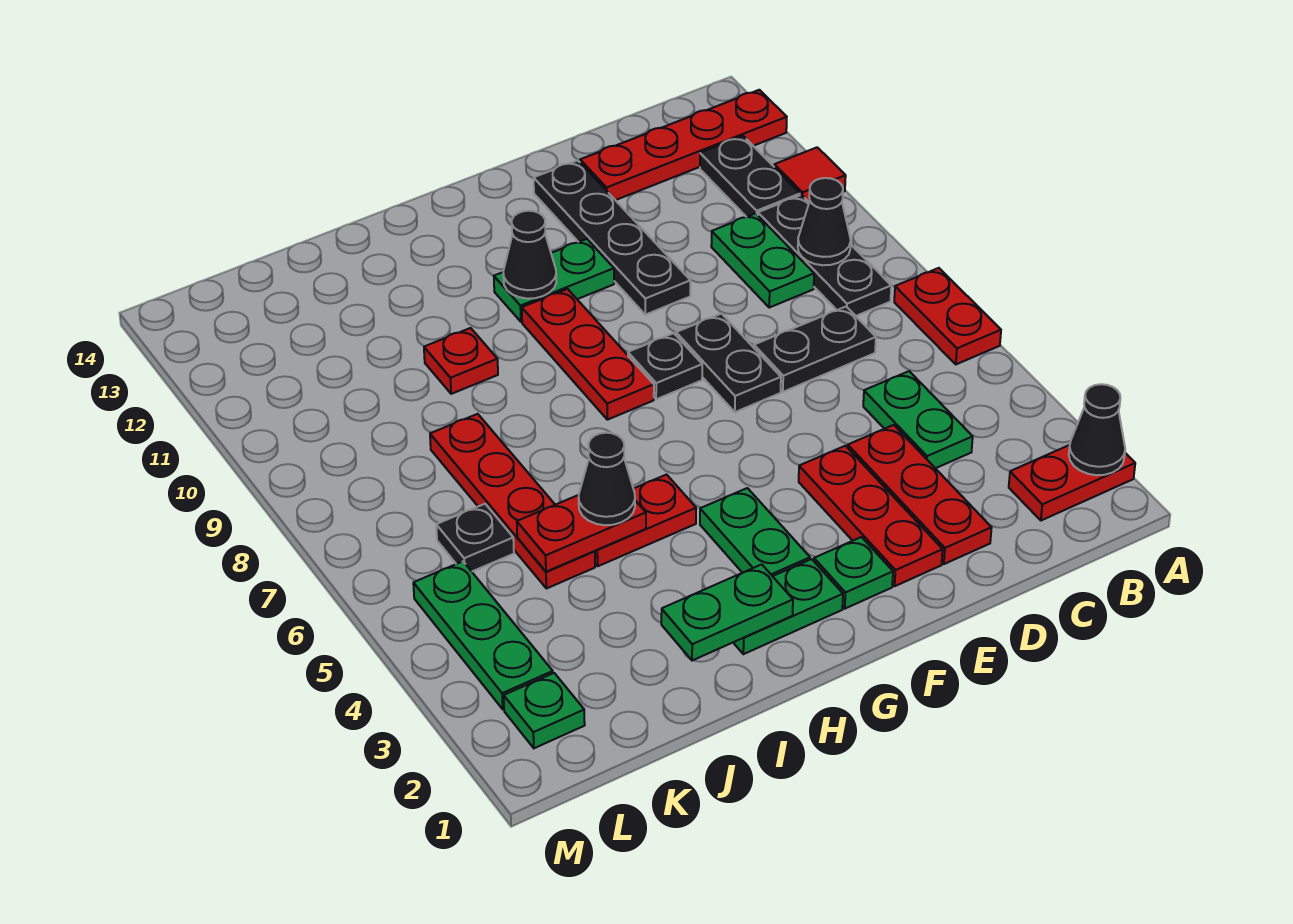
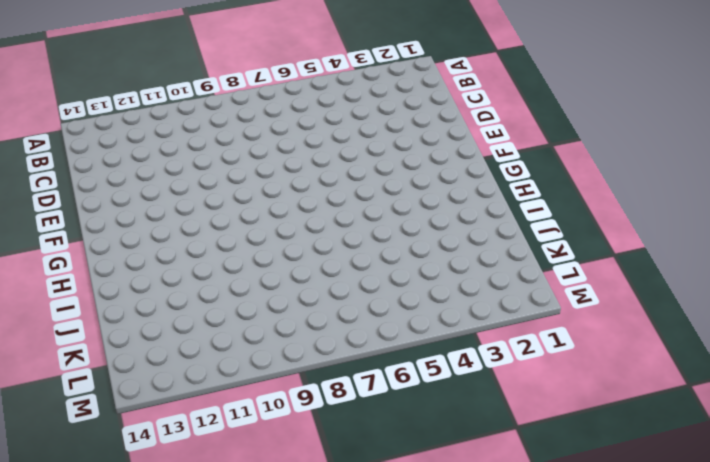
none -> red plate A2:B2 level 1
none -> red plate A6:A7 level 1
none -> red tile A11 level 1
none -> red plate A13:D13 level 1

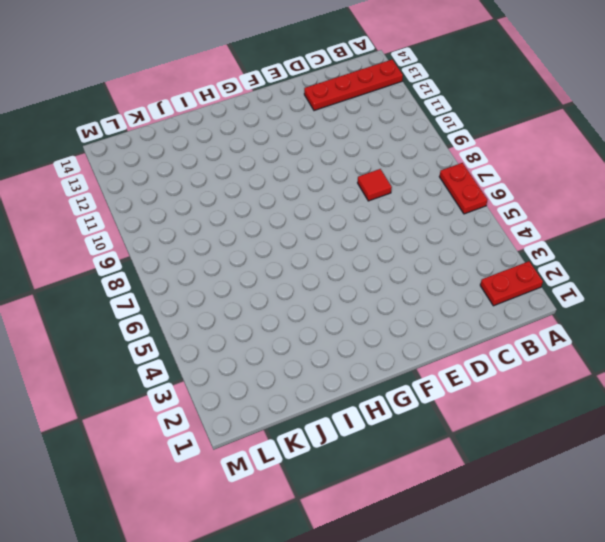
red tile D8 level 1 -> red tile A11 level 1
none -> black plate B8:B10 level 1
none -> black plate B11:B12 level 1
none -> green plate C4:C5 level 1
none -> black plate C7:D7 level 1

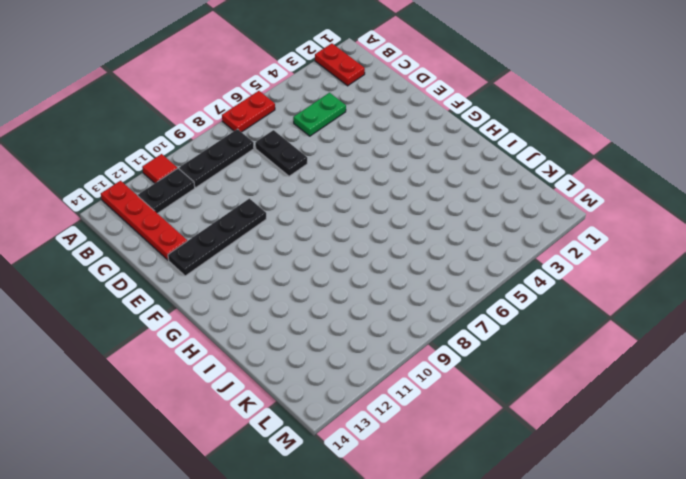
none -> green plate C9:C10 level 1
none -> red plate D2:D4 level 1
none -> red plate E2:E4 level 1
none -> black plate E7:E8 level 1

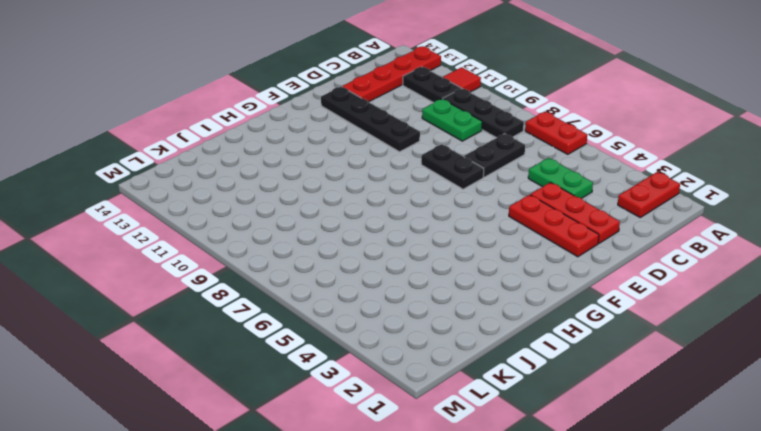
none -> green plate F2 level 1
none -> black plate F8 level 1
none -> green plate F11:G11 level 1
none -> green plate G2:H2 level 1

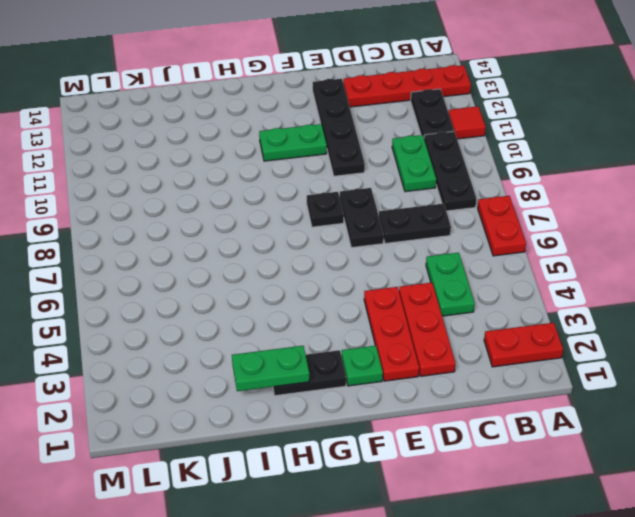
black plate G2:H2 level 1 -> green plate G2:H2 level 1
none -> green plate G3:G4 level 1
none -> red plate G8:G10 level 1
none -> red plate H5:I5 level 1
none -> red plate I10 level 1

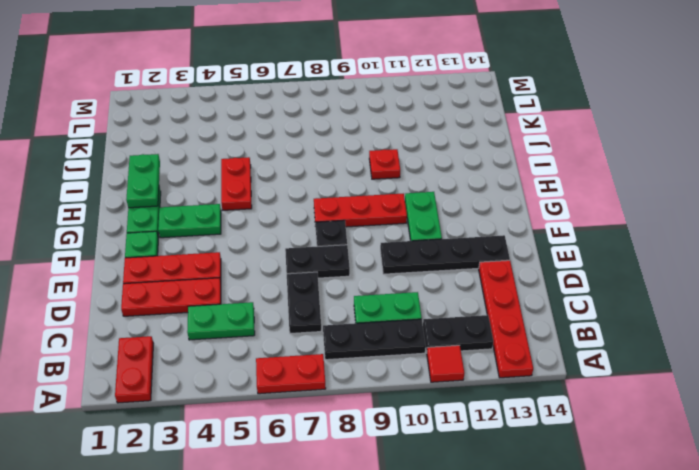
none -> red plate J5:J8 level 1
none -> black plate K6 level 1
none -> green plate L2 level 1
none -> green plate L3:L5 level 1

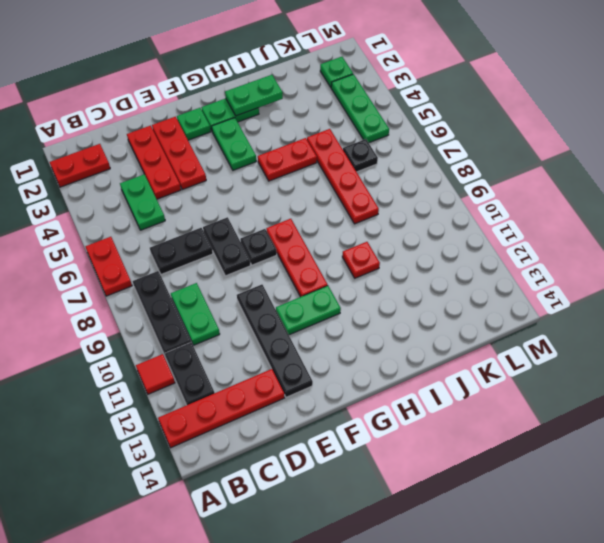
none -> black cone A2 level 2
none -> black cone B9 level 2
none -> black cone G11 level 2
none -> red plate I5:J5 level 2

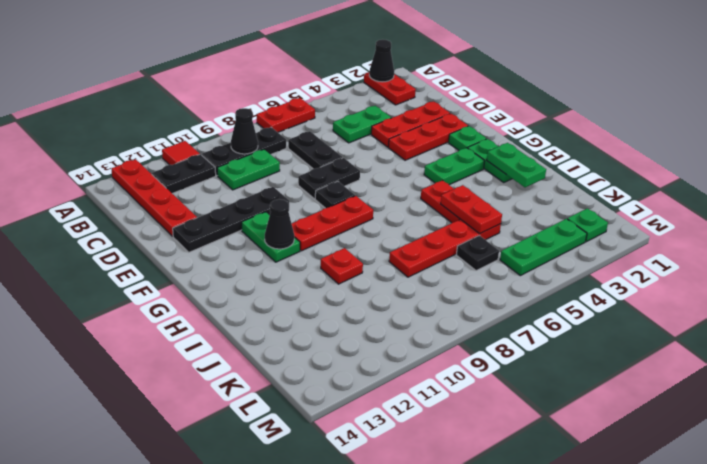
none -> black cone I5 level 3

